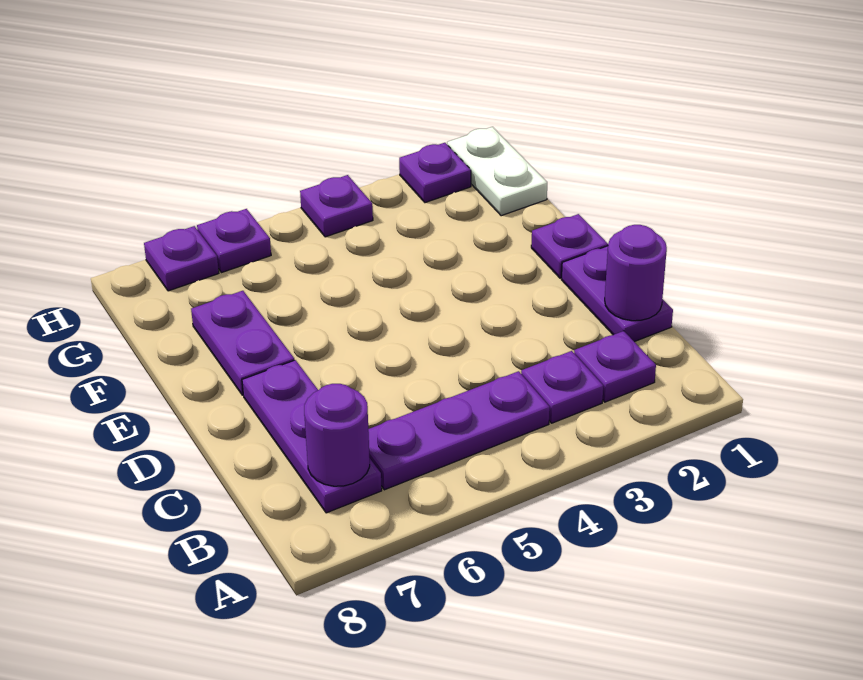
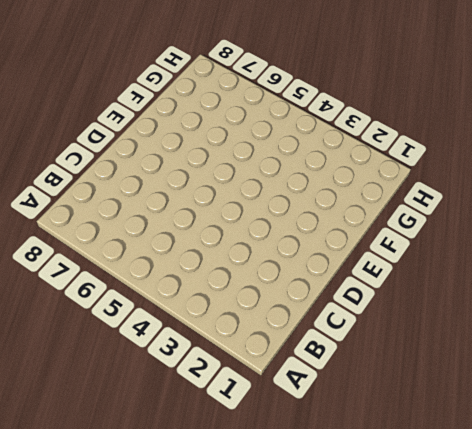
none -> purple plate B2 level 1
none -> purple plate B3 level 1
none -> purple plate B4:B6 level 1

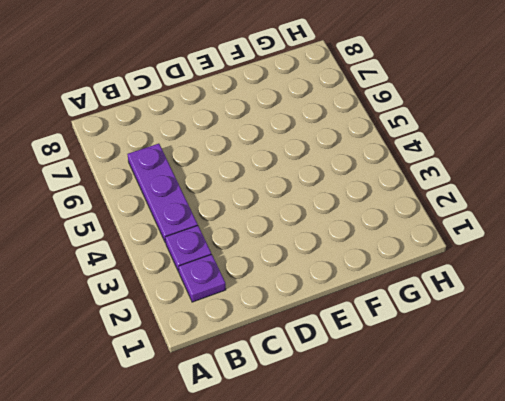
none -> purple plate B7:D7 level 1
none -> purple plate C1:D1 level 1
none -> purple plate E1 level 1

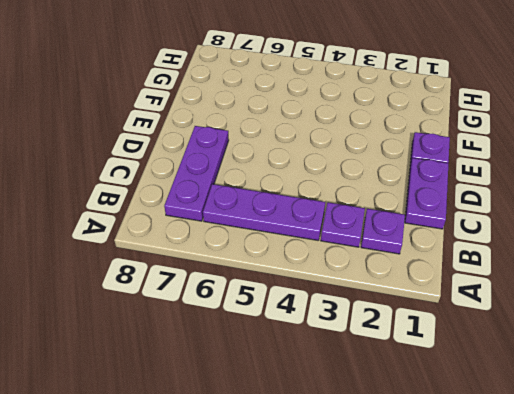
none -> purple plate E7:F7 level 1
none -> white plate G1:H1 level 1
none -> purple plate H2 level 1

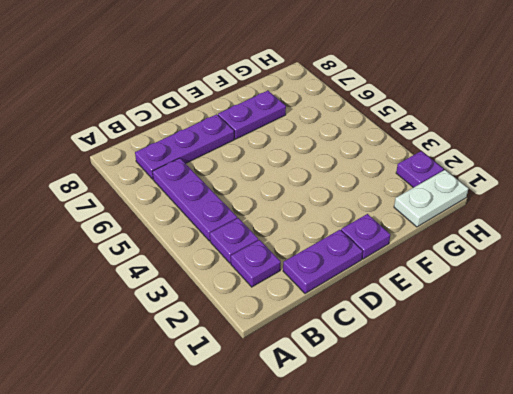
none -> purple plate H4 level 1
none -> purple plate H6 level 1
none -> purple plate H7 level 1

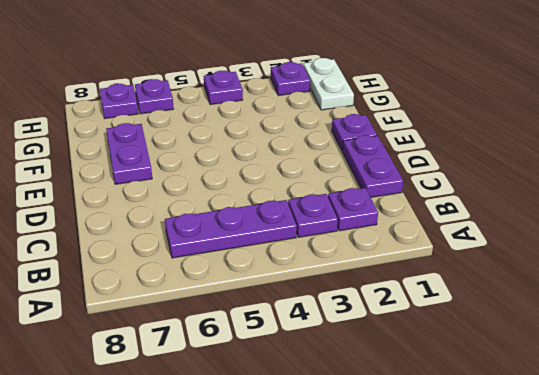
none -> purple plate B7:D7 level 1
none -> purple round brick B7 level 2
none -> purple round brick C1 level 2

